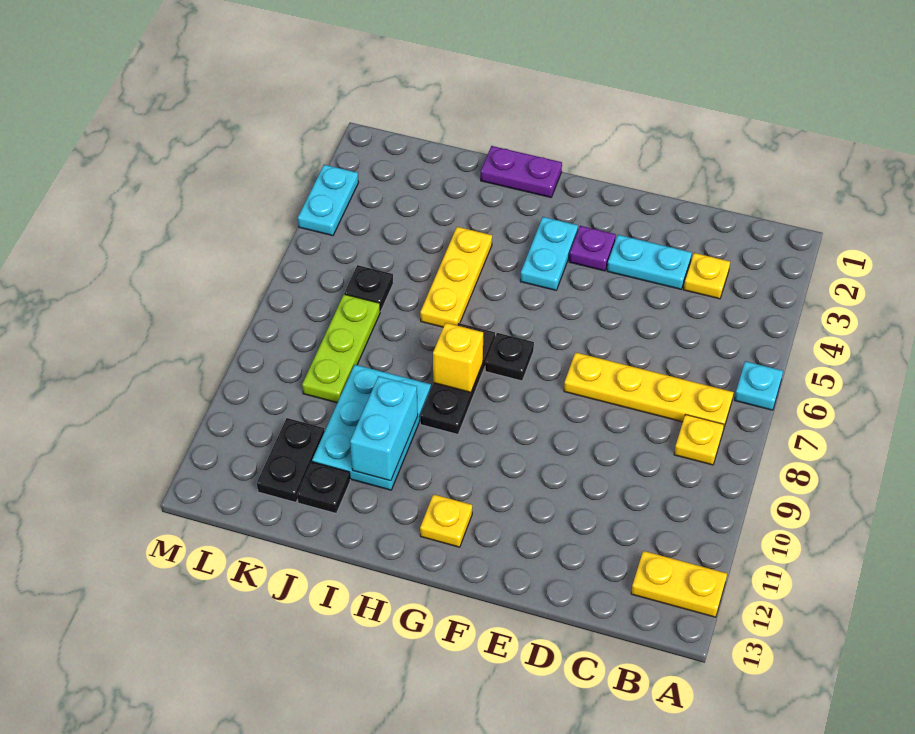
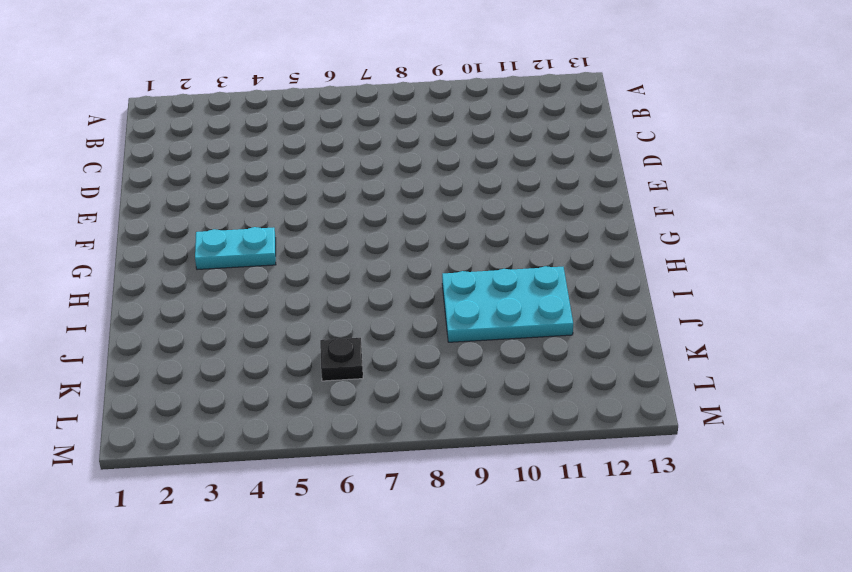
none -> cyan plate A6 level 1
none -> yellow plate A12:B12 level 1
none -> yellow plate B7:E7 level 1

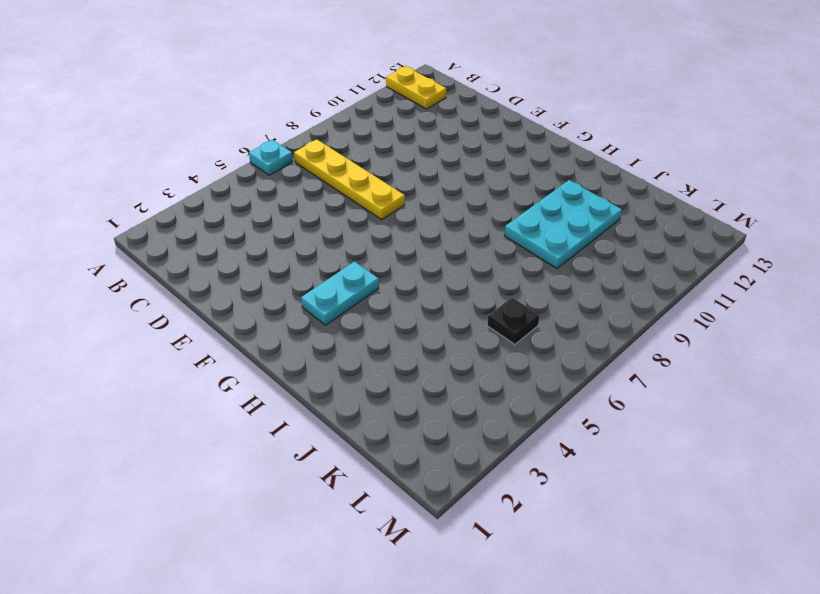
none -> yellow plate B8 level 1
none -> yellow plate C3 level 1
none -> cyan plate D3:E3 level 1

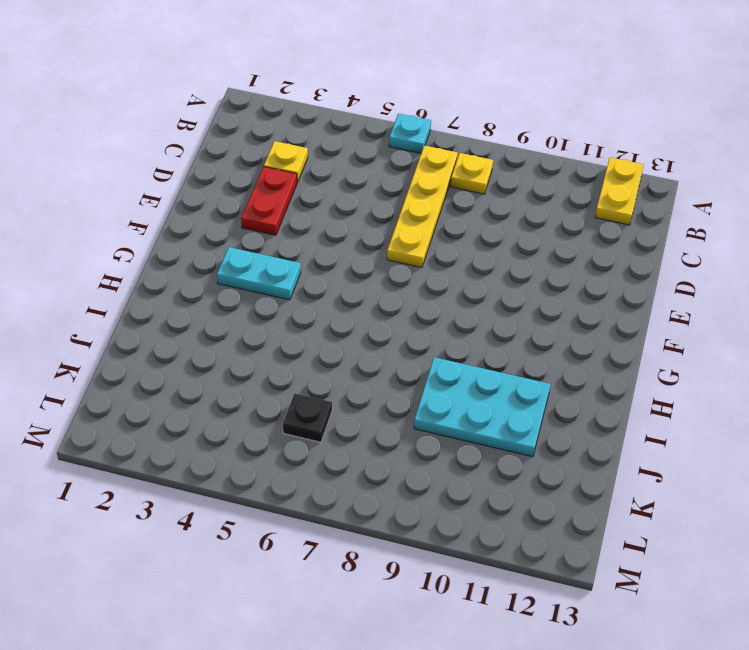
red plate D3:E3 level 1 -> cyan plate D3:E3 level 1
none -> purple plate F3 level 1
none -> black plate G7 level 1
none -> yellow plate G12 level 1

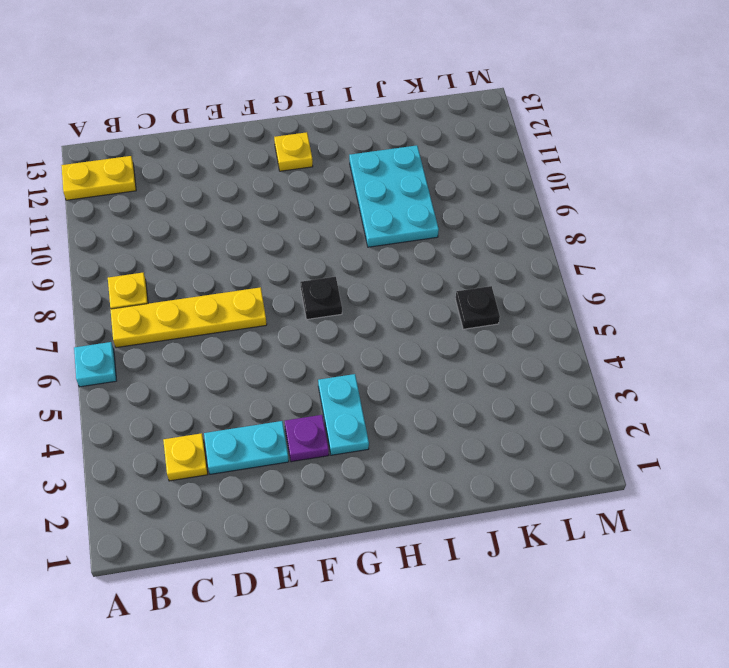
none -> purple plate H1:I1 level 1
none -> black plate H7:H9 level 1
none -> yellow plate I4:I6 level 1

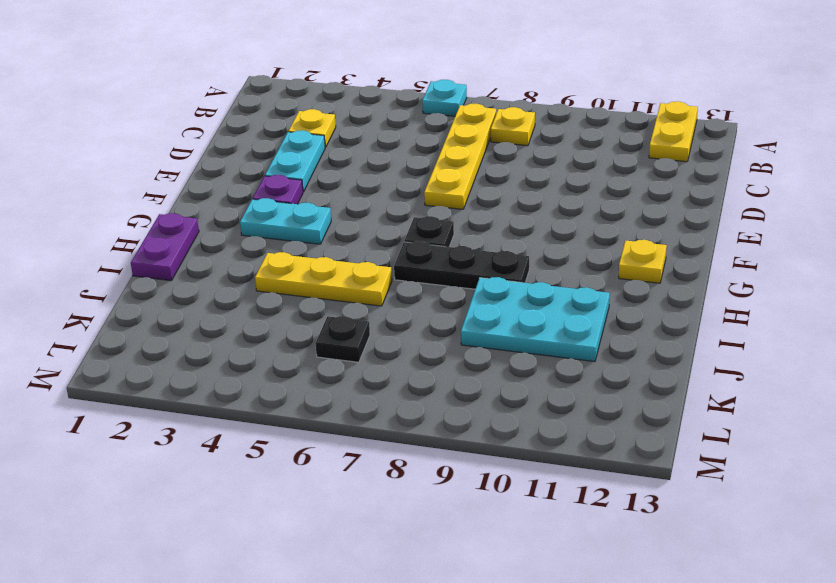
none -> black plate J12 level 1
none -> lime plate K7:K9 level 1
none -> black plate K11:K12 level 1

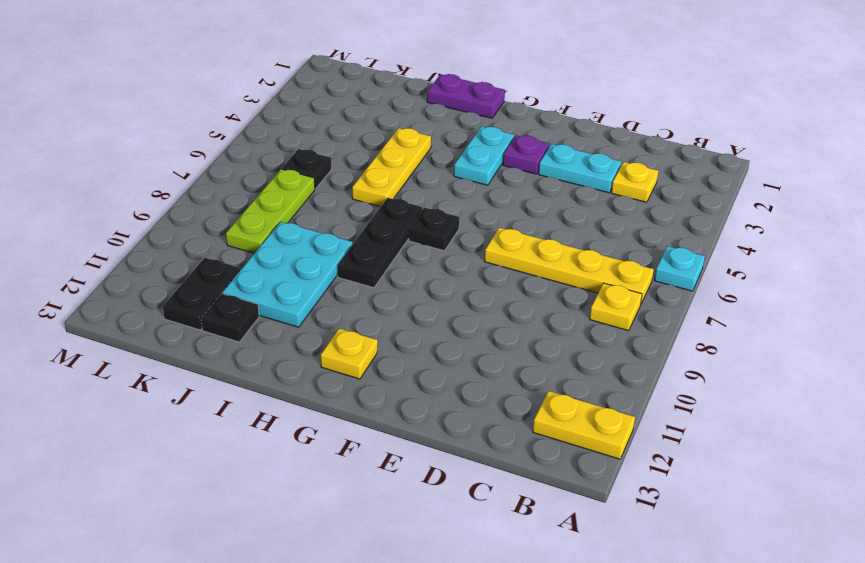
none -> cyan plate M3:M4 level 1
none -> yellow brick H8 level 2
none -> cyan brick I10:I11 level 2

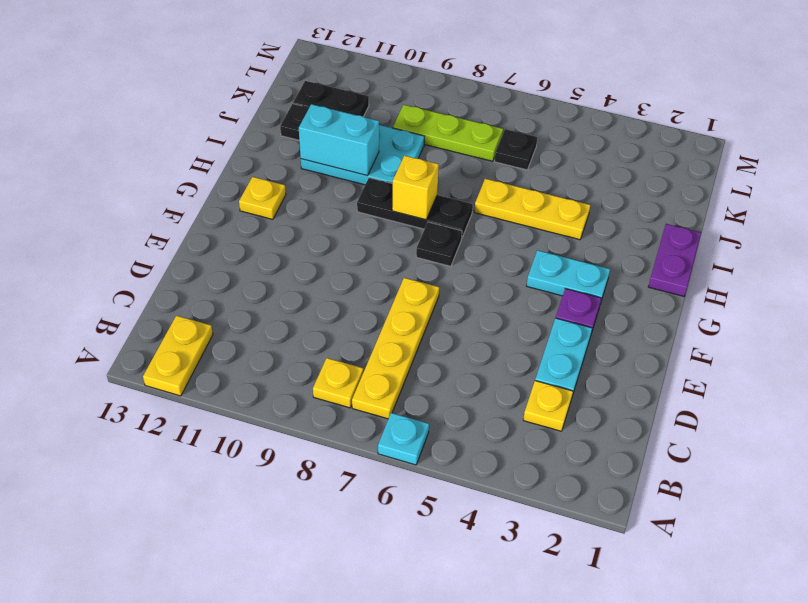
none -> cyan plate M3:M4 level 1

